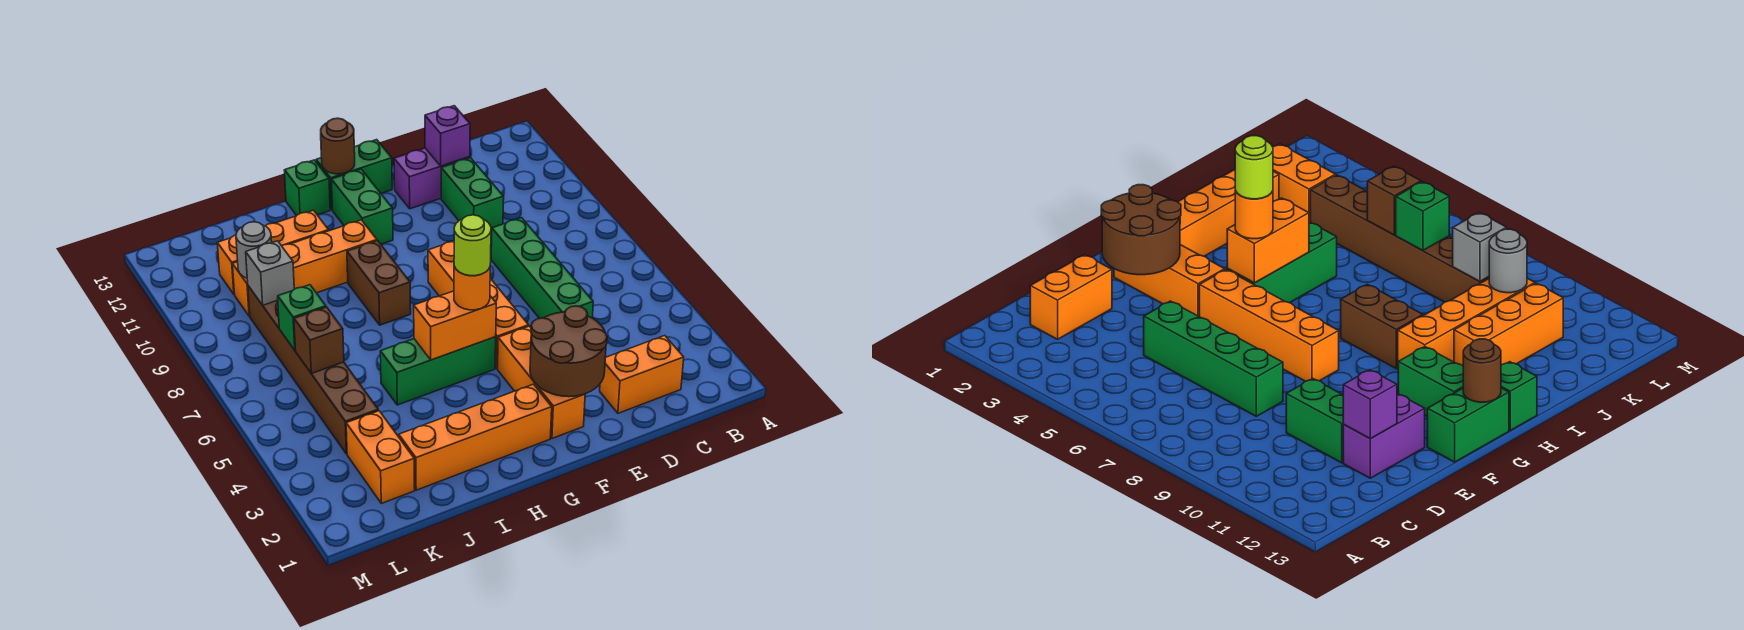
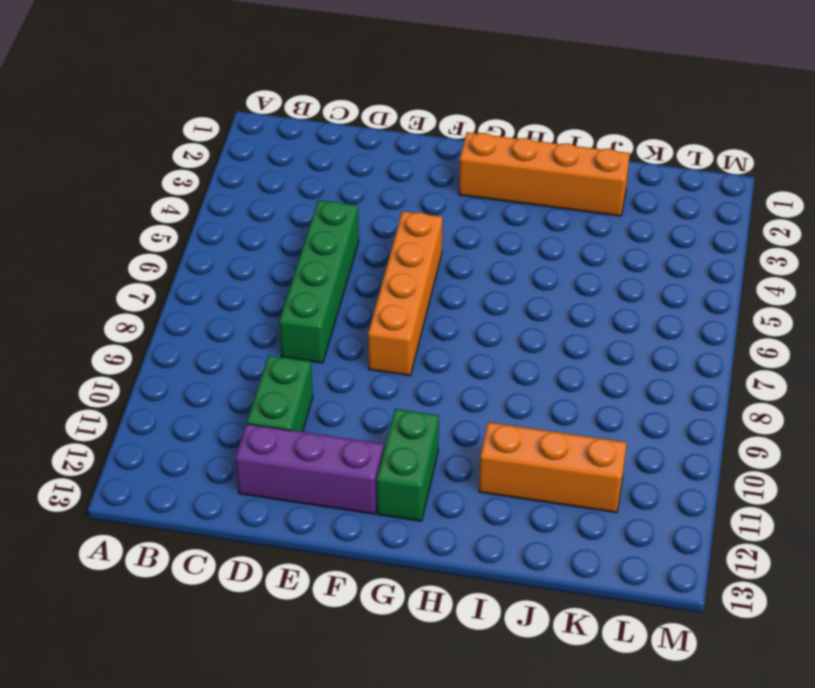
purple brick D12:F12 level 1 -> purple brick D12:E12 level 1
none -> orange brick C2:D2 level 1
none -> orange brick F2:F4 level 1
none -> green brick F13:G13 level 1

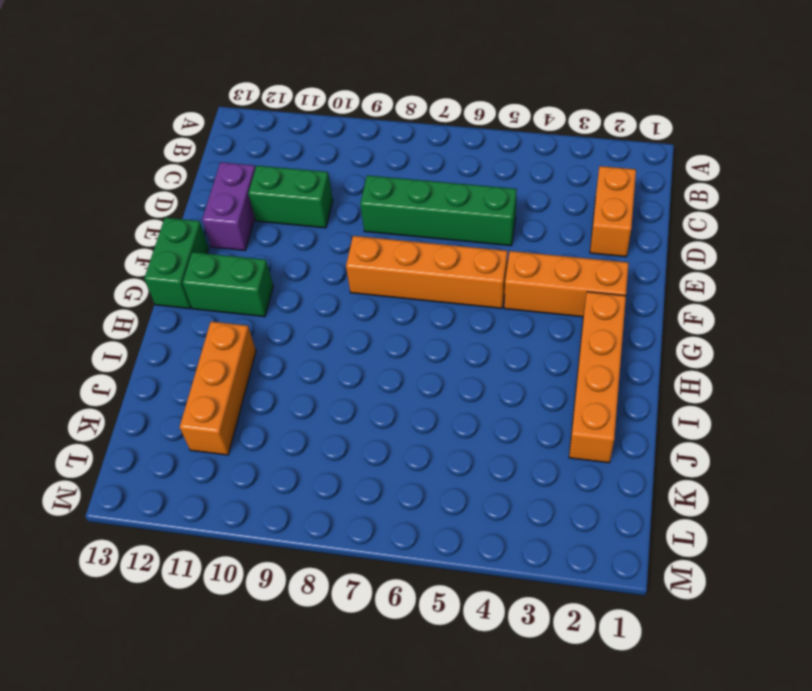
none -> green brick G5:I5 level 1
none -> brown brick H8:H9 level 1
none -> orange brick H10:K10 level 1

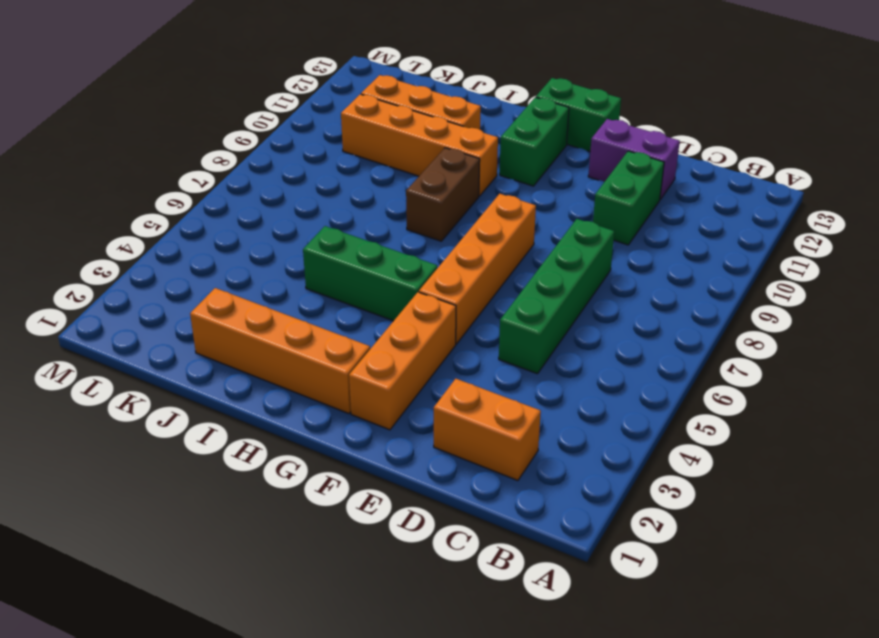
none -> green brick H13 level 1
none -> orange brick K2:K3 level 1
none -> brown brick K4:K9 level 1

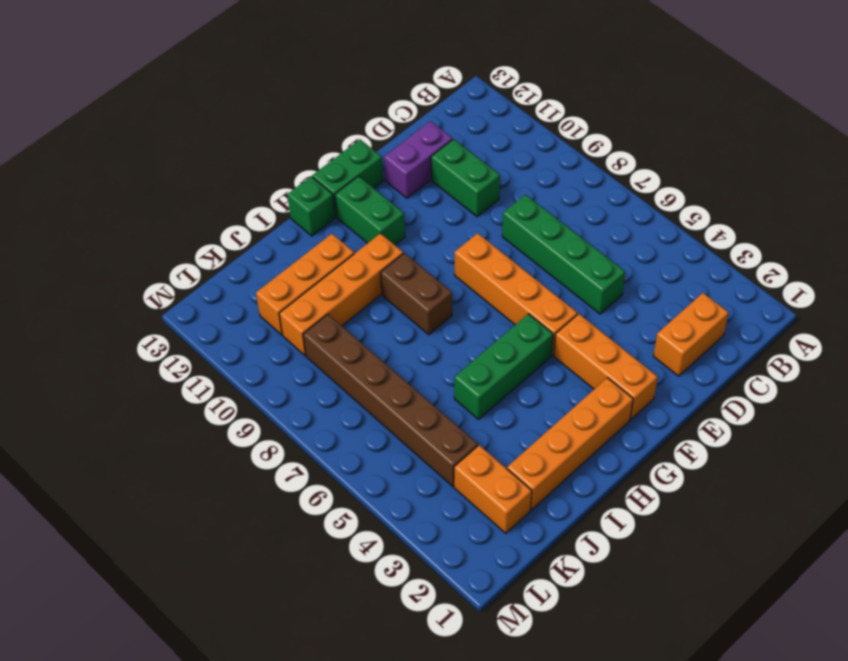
none -> purple brick D12 level 2
none -> brown round brick E2:F3 level 2
none -> orange brick G5:H5 level 2

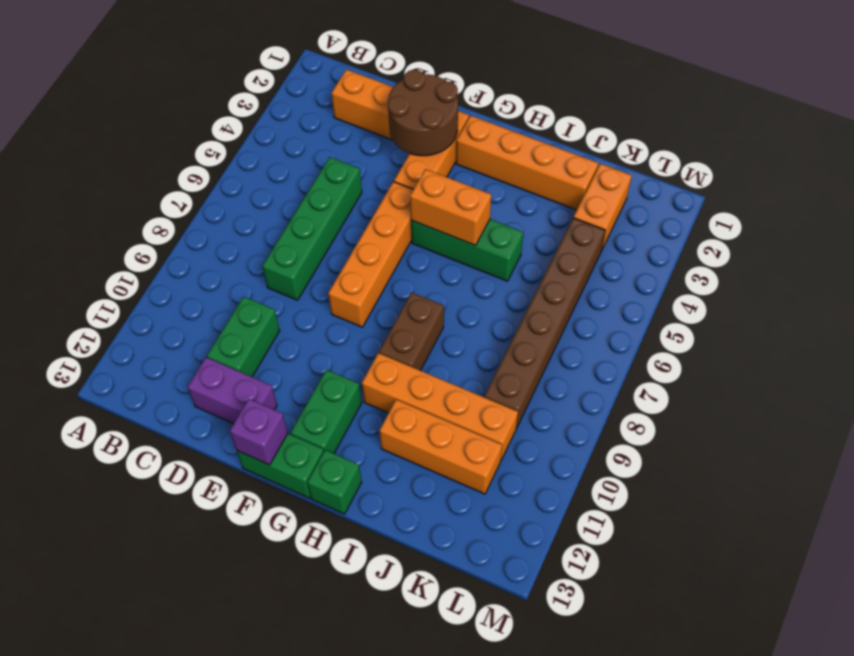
purple brick F13 level 2 -> purple brick D12 level 2
none -> brown round brick G13 level 2
none -> brown brick K6 level 2
none -> green brick K7 level 2

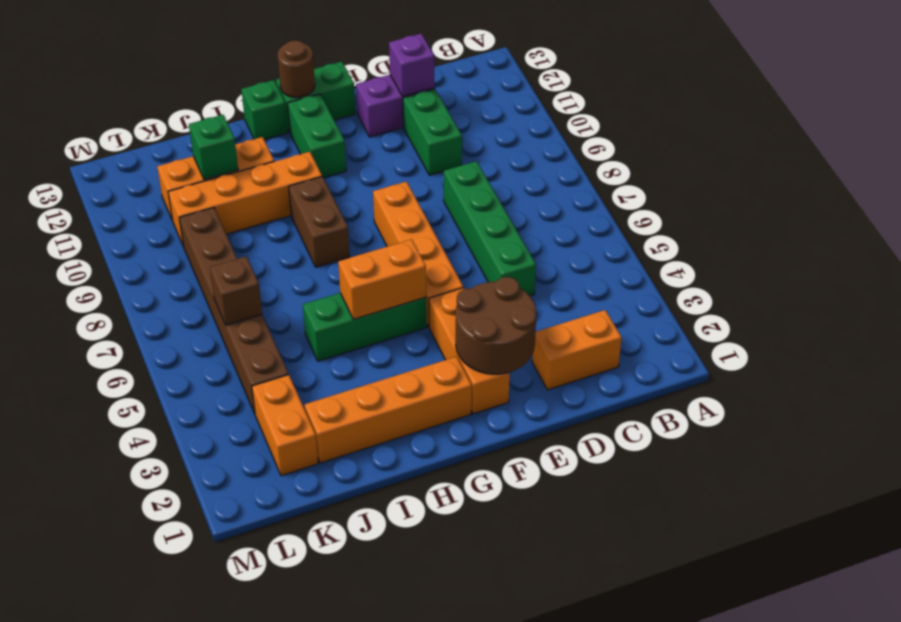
green brick J11 level 2 -> green brick K7 level 2
none -> grey brick K9 level 2
none -> grey round brick K10 level 2
none -> orange round brick G5 level 3

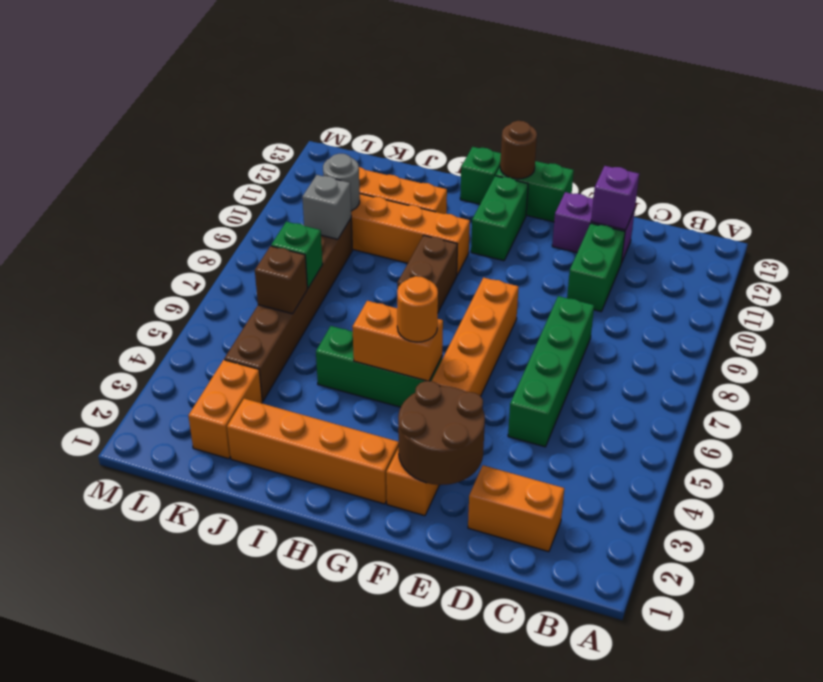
none -> lime round brick G5 level 4

